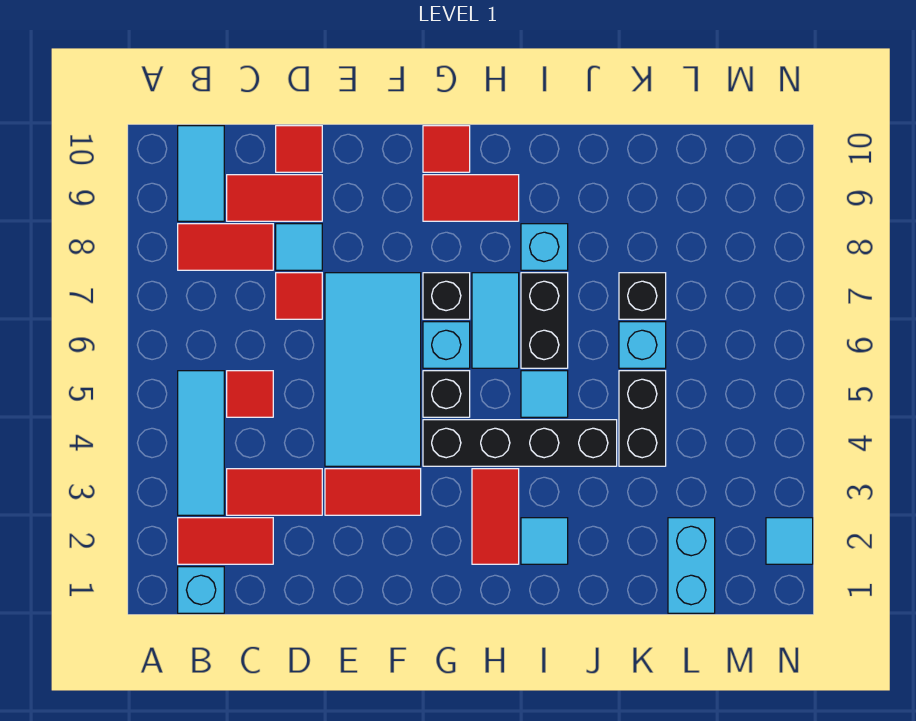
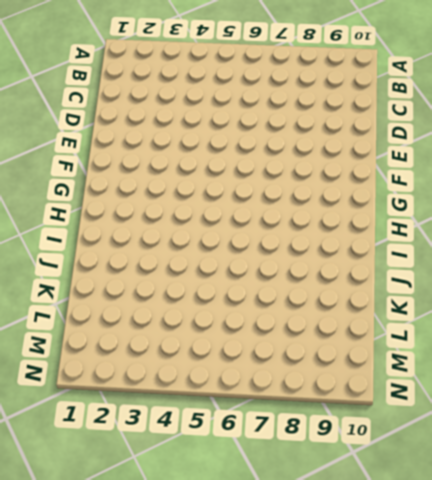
none -> cyan brick B1 level 1
none -> red tile B2:C2 level 1
none -> cyan tile B3:B5 level 1
none -> red tile B8:C8 level 1

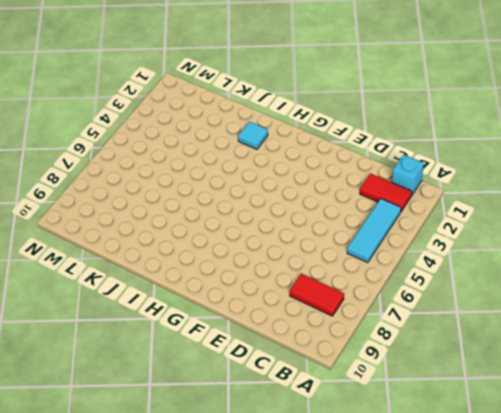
none -> cyan tile B9:B10 level 1
none -> red tile C3:D3 level 1
none -> red tile C5 level 1
none -> red tile C9:D9 level 1

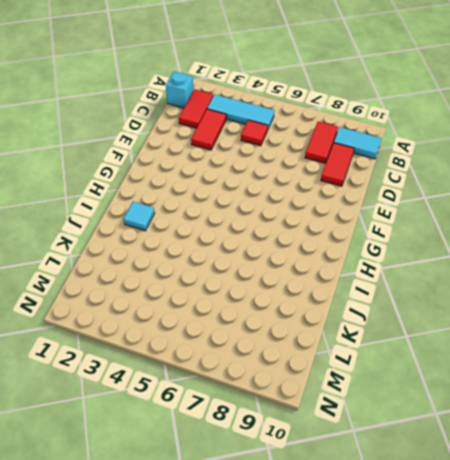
none -> red tile D7 level 1
none -> cyan tile D8 level 1
none -> red tile D10 level 1
none -> red tile E3:F3 level 1

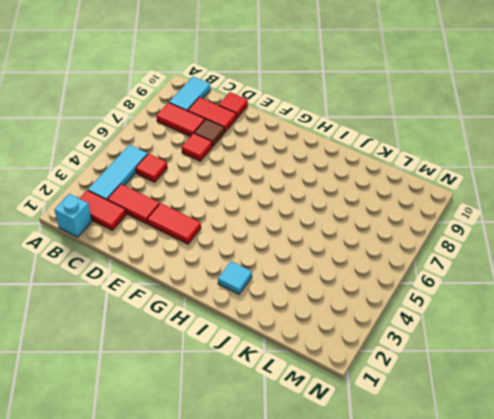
brown tile D8 level 1 -> cyan tile D8 level 1
none -> cyan tile E4:F7 level 1
none -> black brick G4:J4 level 1
none -> black brick G5 level 1
none -> cyan brick G6 level 1

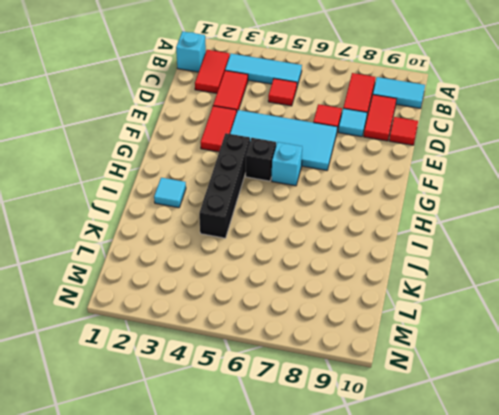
none -> black brick G7 level 1
none -> red tile G9:H9 level 1
none -> red tile G10 level 1
none -> red tile H2:H3 level 1

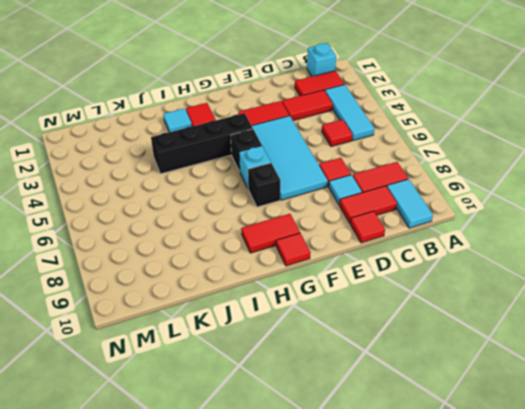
none -> cyan tile H6:H7 level 1
none -> cyan tile I5 level 1
none -> black brick I6:I7 level 1
none -> cyan brick I8 level 1

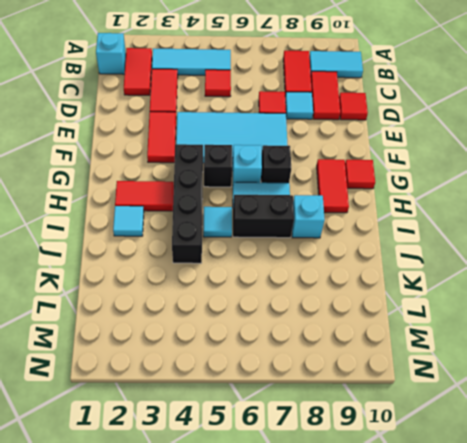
none -> black brick K4:K5 level 1
none -> cyan brick K6 level 1
none -> black brick K7 level 1
none -> cyan brick L1:L2 level 1

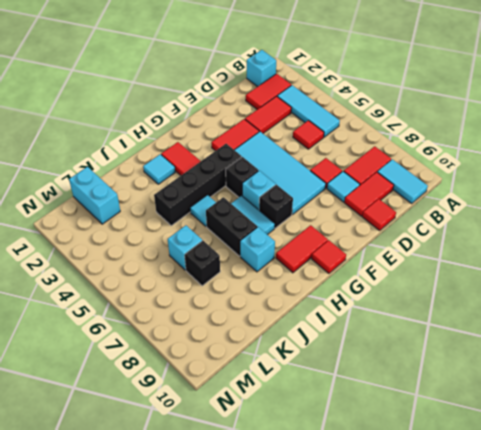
none -> black brick K4:K5 level 1
none -> cyan tile N2 level 1

